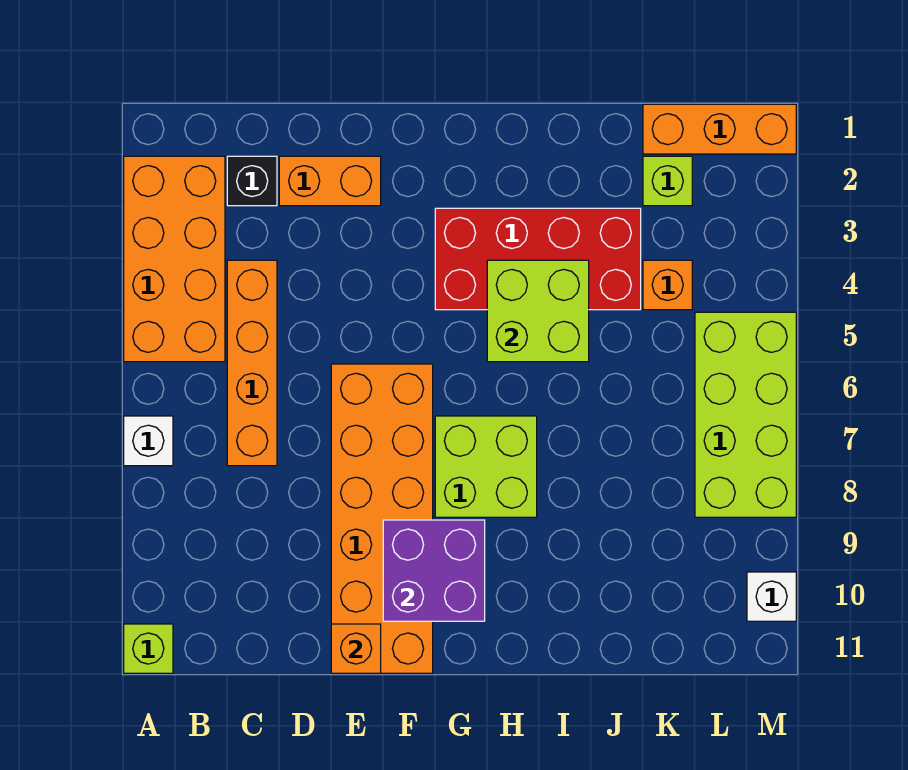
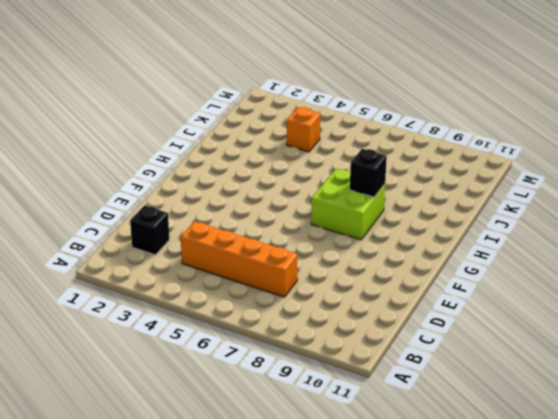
black brick H8 level 2 -> none
none -> orange brick A2:B5 level 1
none -> white brick A7 level 1
none -> lime brick A11 level 1

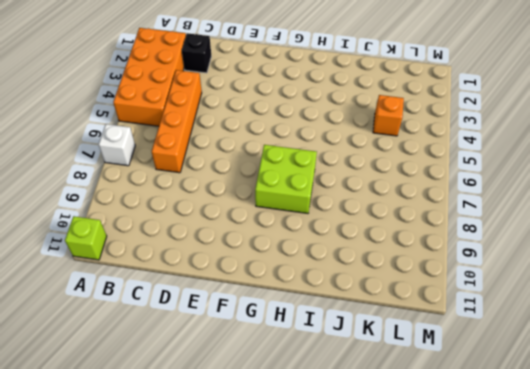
none -> orange brick D2:E2 level 1
none -> orange brick E6:F11 level 1
none -> red brick G3:J4 level 1

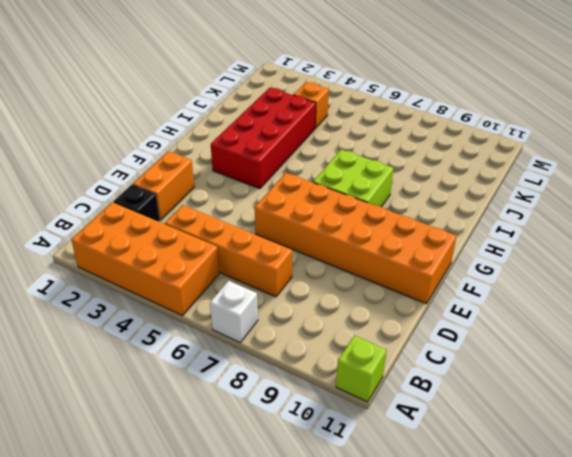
none -> orange brick K1:M1 level 1
none -> lime brick K2 level 1
none -> lime brick L5:M8 level 1

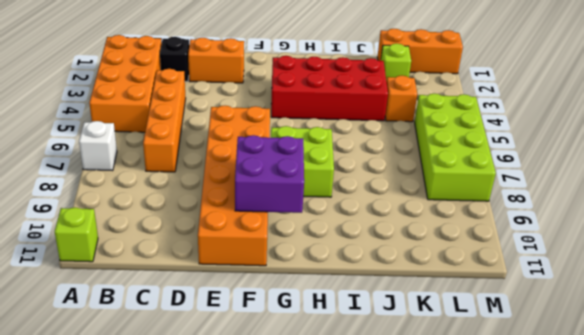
none -> white brick M10 level 1
none -> orange brick E11 level 2
none -> lime brick H4:I5 level 2

